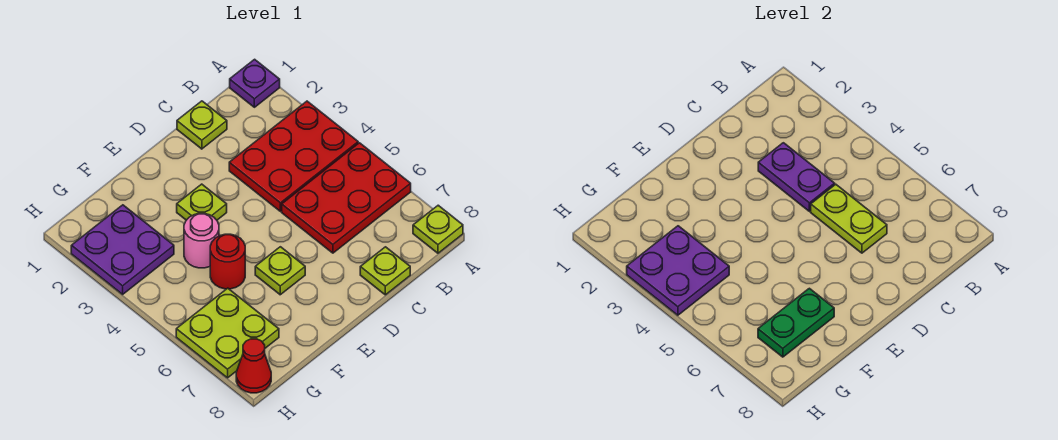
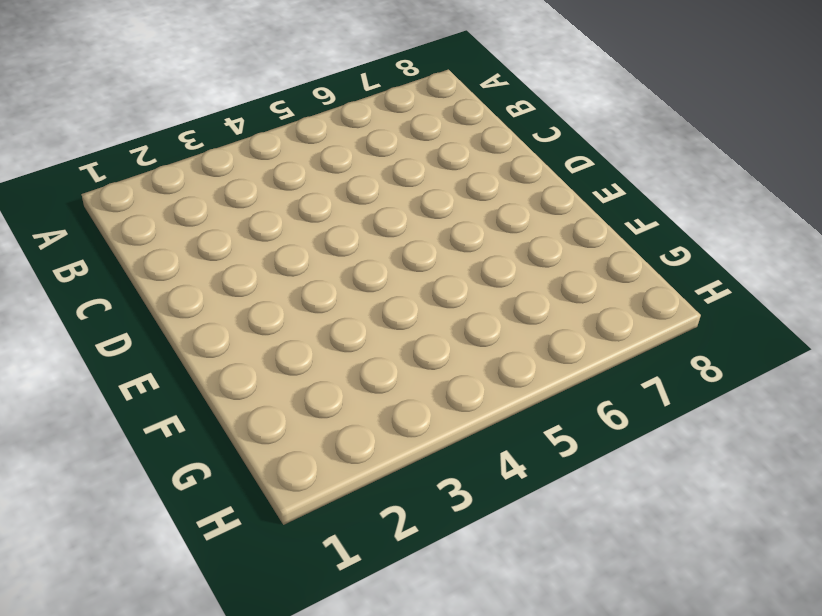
none -> purple plate A1 level 1
none -> red plate A3:C4 level 1
none -> red plate A5:C6 level 1

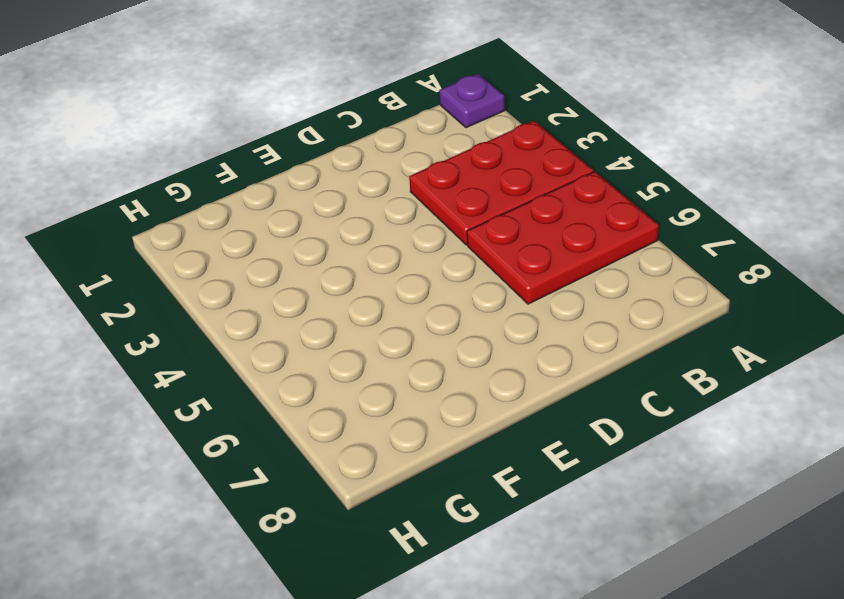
none -> lime plate A8 level 1
none -> lime plate C1 level 1
none -> lime plate C8 level 1

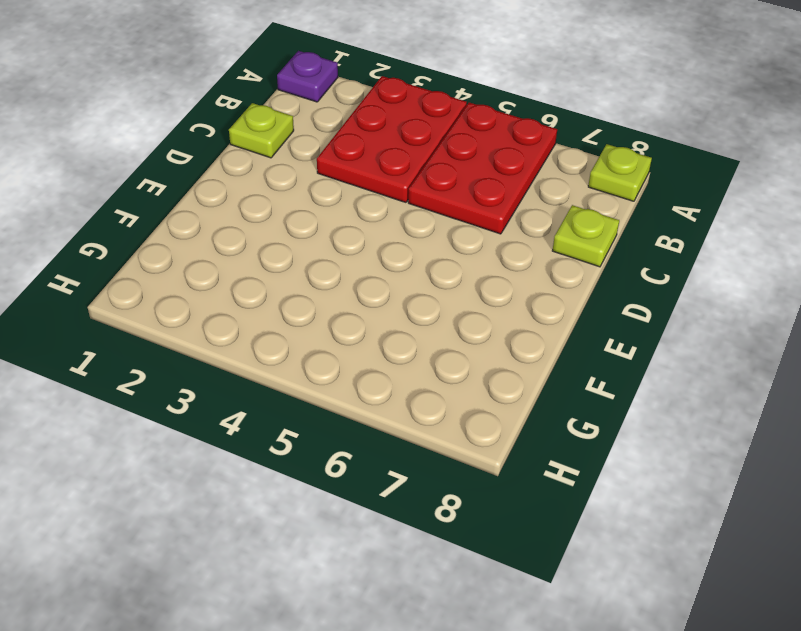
none -> lime plate E3 level 1
none -> lime plate E6 level 1
none -> pink round brick F4 level 1

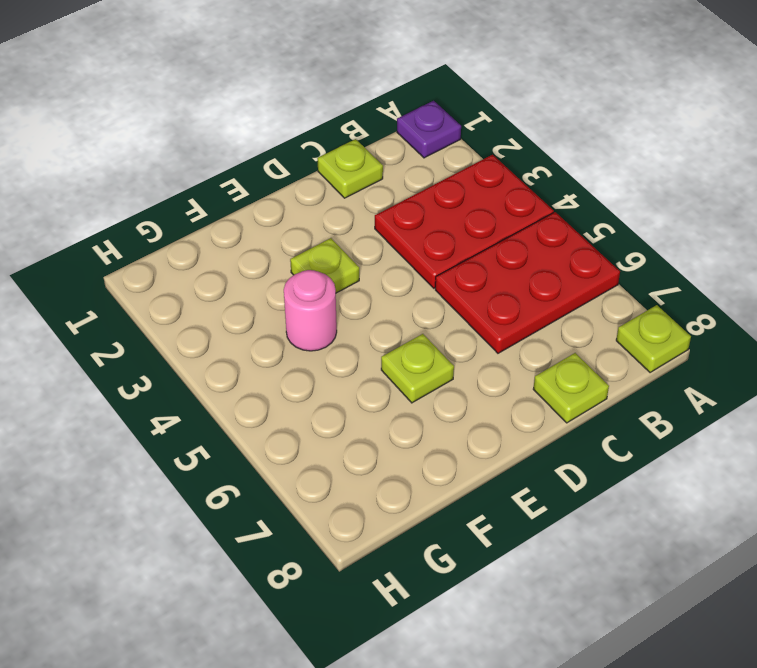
none -> red round brick F5 level 1
none -> purple plate G2:H3 level 1
none -> lime plate G6:H7 level 1

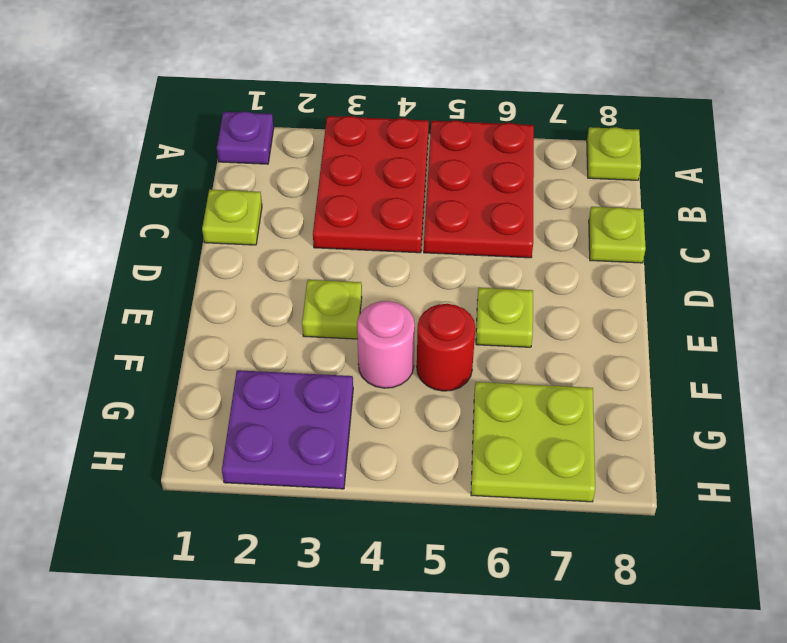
none -> red cone H8 level 1
none -> purple plate C3:C4 level 2
none -> lime plate C5:C6 level 2

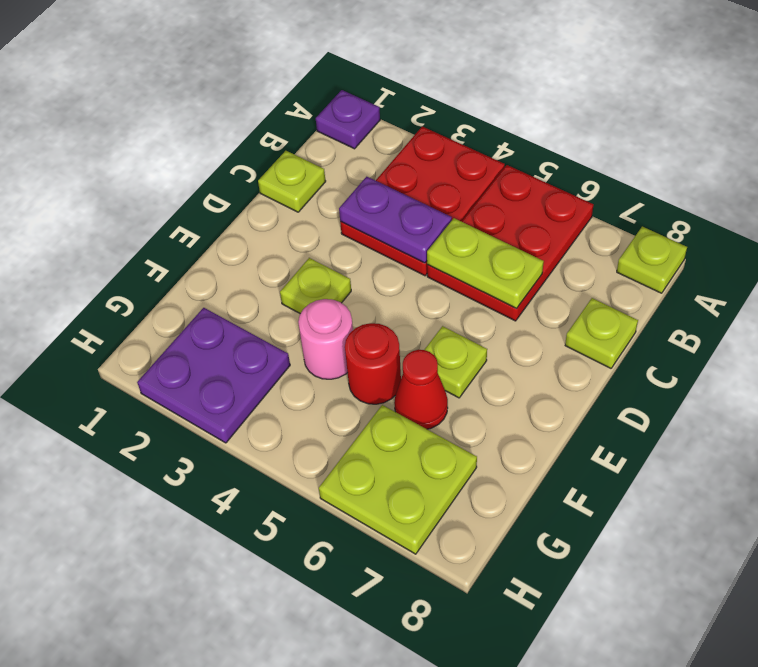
red cone F6 level 1 -> red cone H8 level 1
none -> green plate F7:G7 level 2
none -> purple plate G3:H4 level 2

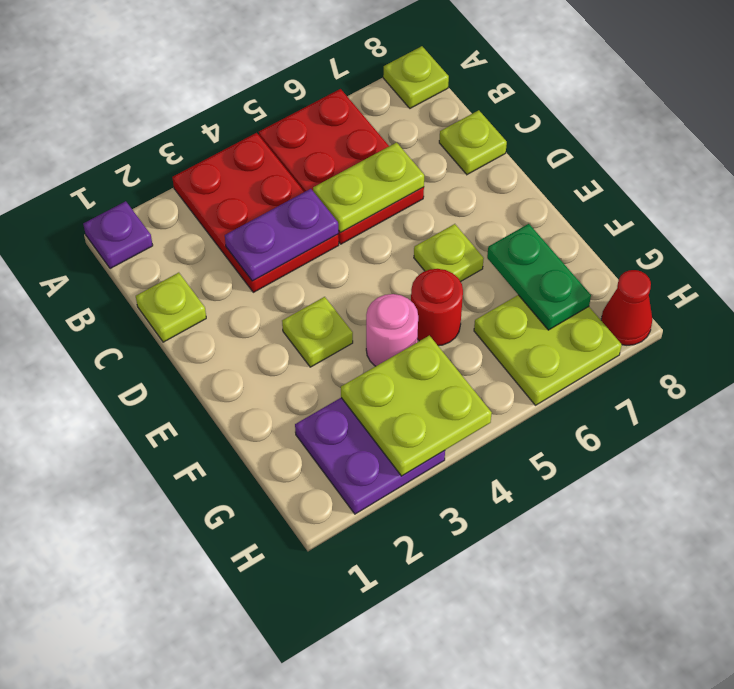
lime plate G3:H4 level 2 -> purple plate G3:H4 level 2

